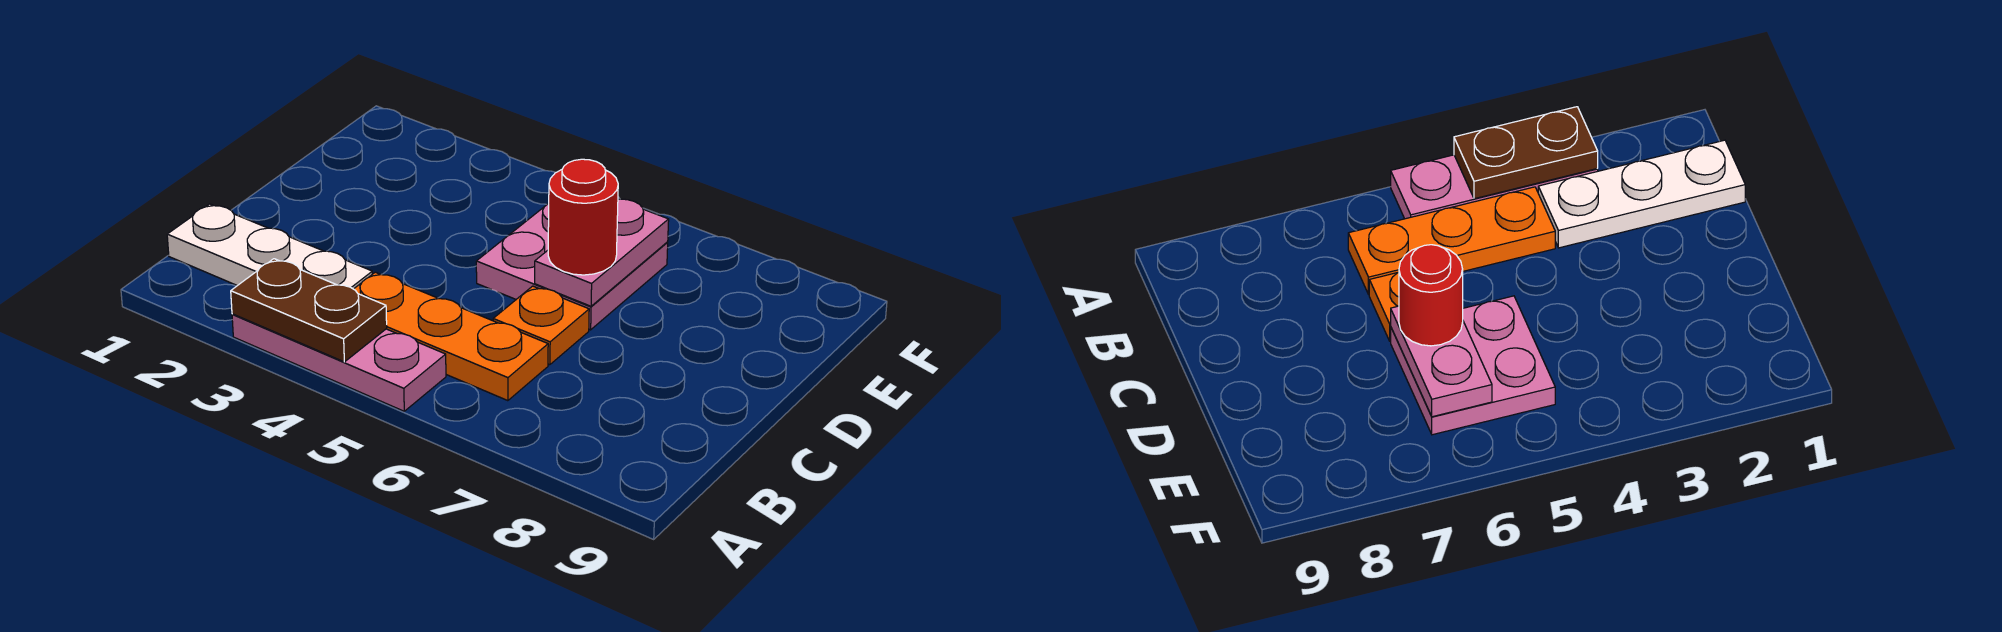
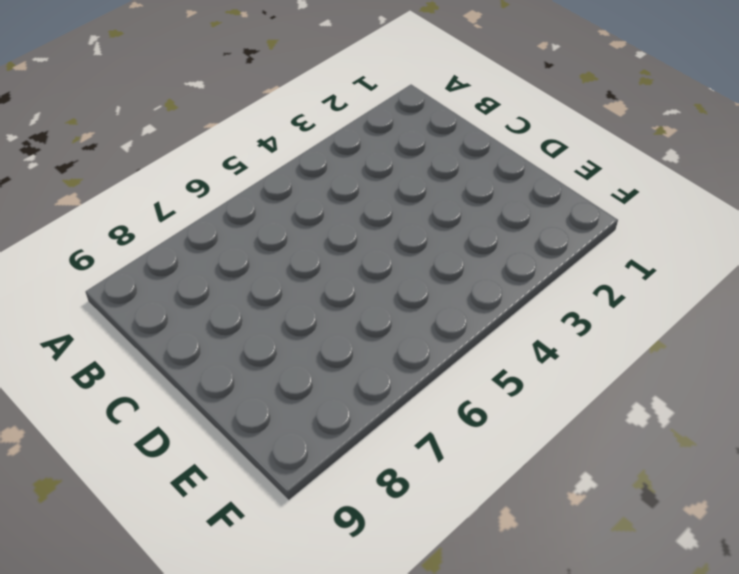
none -> pink plate A3:A5 level 1
none -> white plate B1:B3 level 1

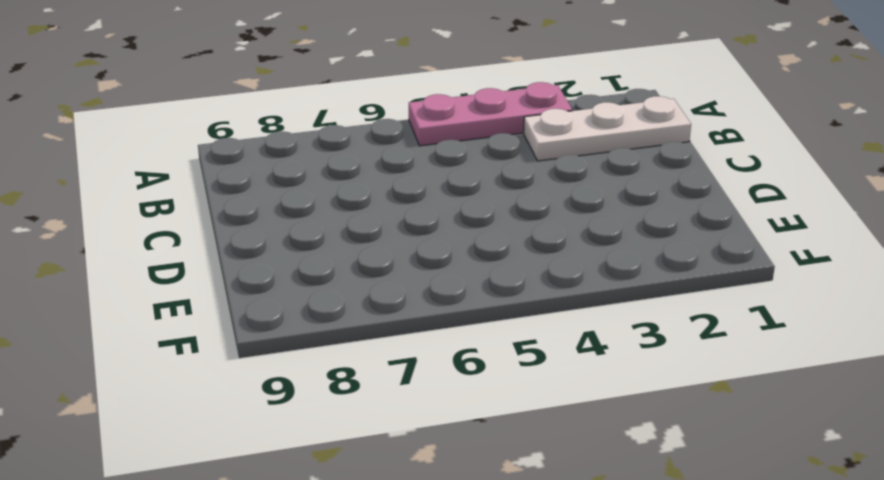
none -> orange plate B4:B6 level 1
none -> orange plate C6 level 1

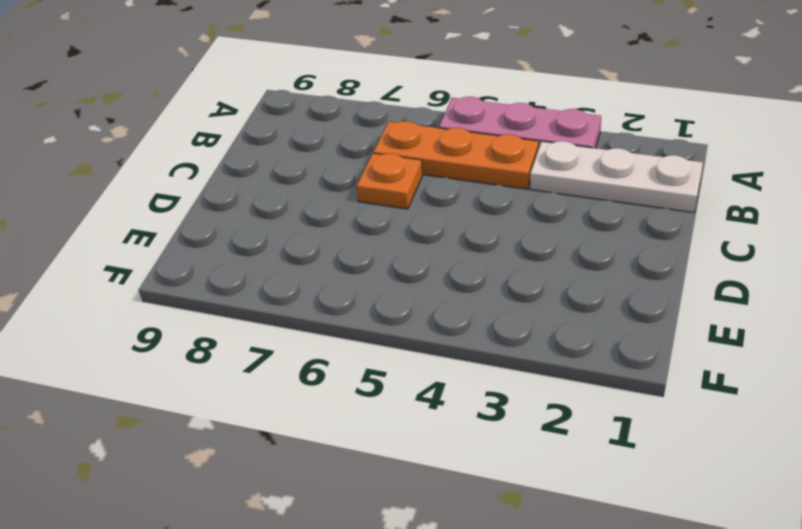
none -> pink plate D5:E6 level 1
none -> brown plate A3:A4 level 2

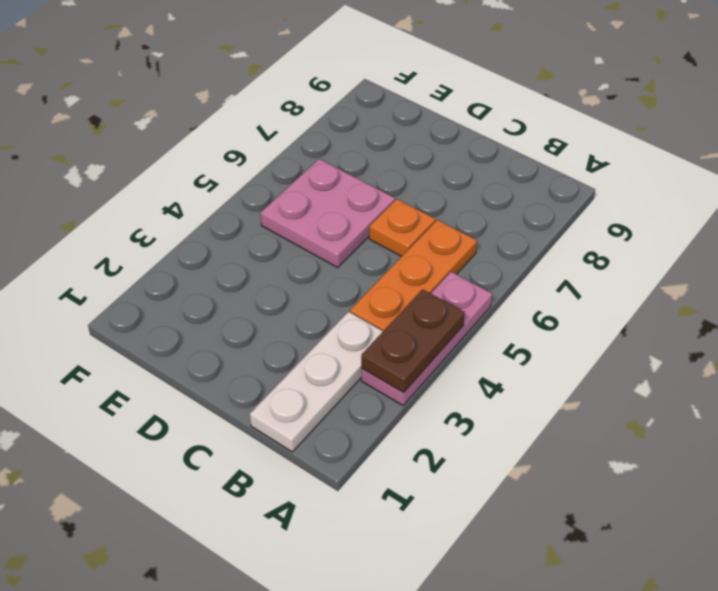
none -> pink plate D6:E6 level 2
none -> red round brick D6 level 3

